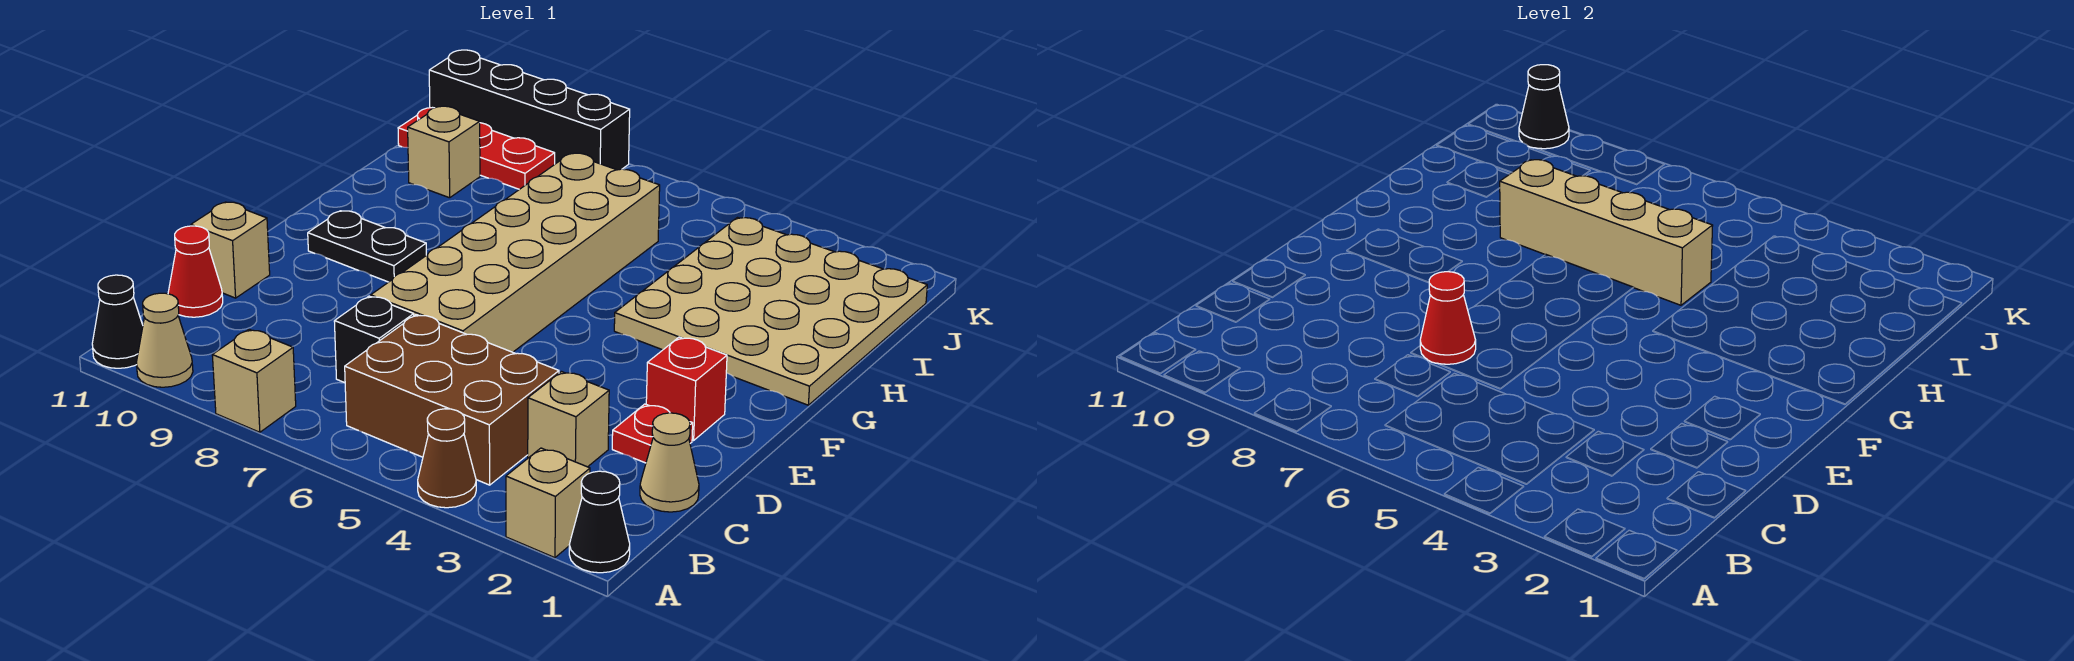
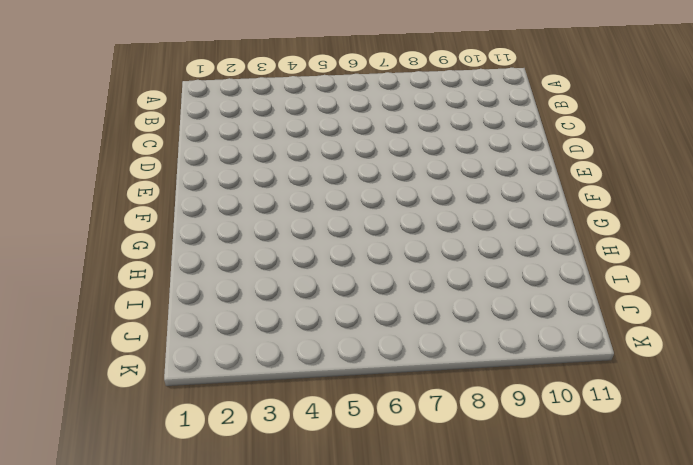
none -> black cone A1 level 1
none -> tan brick A2 level 1
none -> brown cone A4 level 1

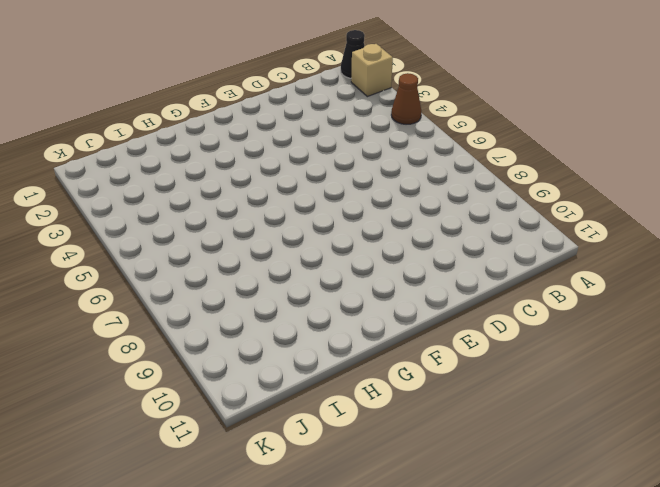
none -> tan brick A8 level 1
none -> tan cone A10 level 1
none -> black cone A11 level 1

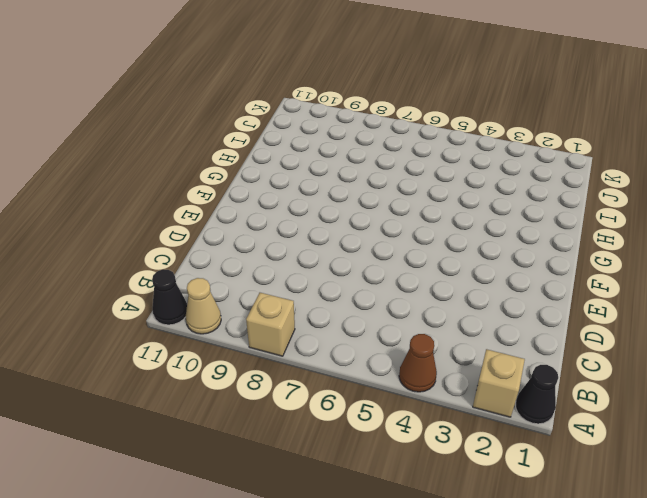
none -> brown brick B4:C6 level 1
none -> tan cone C1 level 1
none -> tan brick C3 level 1

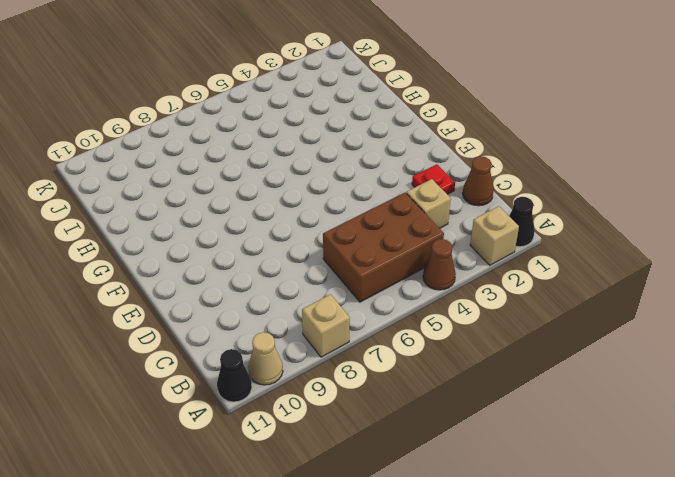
brown cone C1 level 1 -> tan cone C1 level 1
none -> black brick C7 level 1
none -> red cone C11 level 1
none -> tan brick D6:I7 level 1

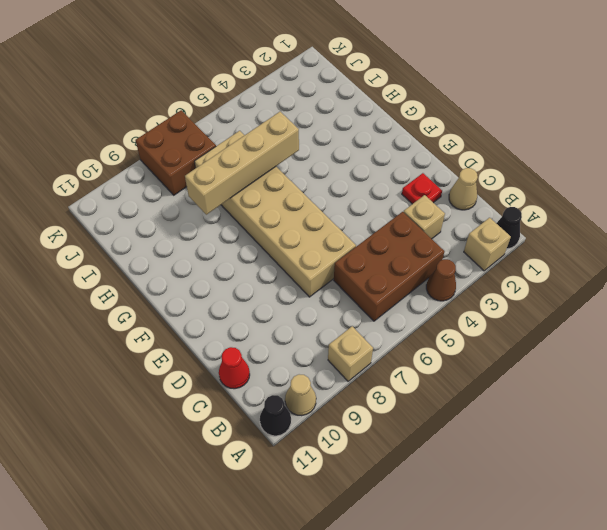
brown brick J7:K8 level 1 -> black brick K8:K11 level 1
none -> black brick C7 level 1
none -> tan brick D11 level 1
none -> red brick E2 level 1

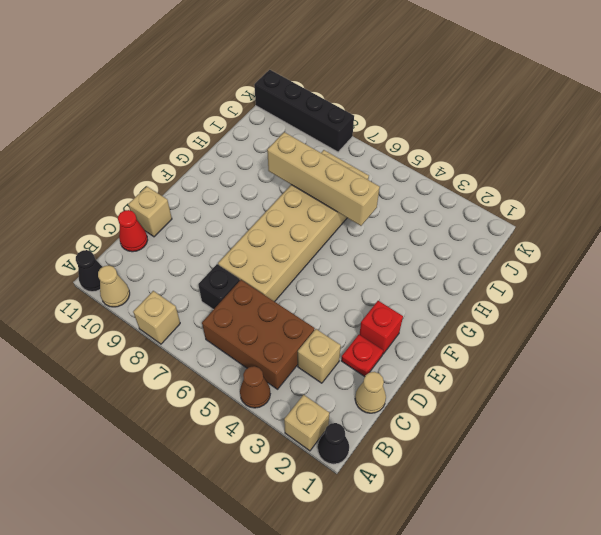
none -> black plate F9:F10 level 1
none -> tan plate G1:J4 level 1
none -> tan brick I10 level 1

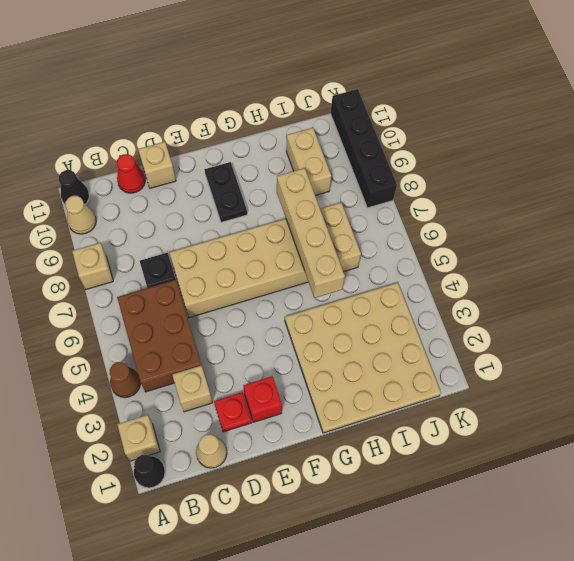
tan brick I9:I10 level 1 -> tan brick I10 level 1
none -> red plate J9:J11 level 1
none -> red cone D7 level 2
none -> black cone K10 level 2

